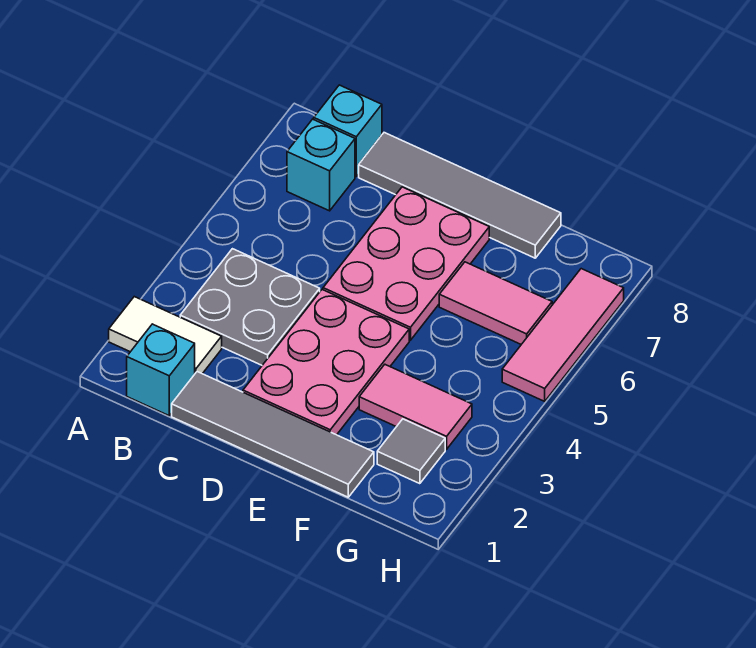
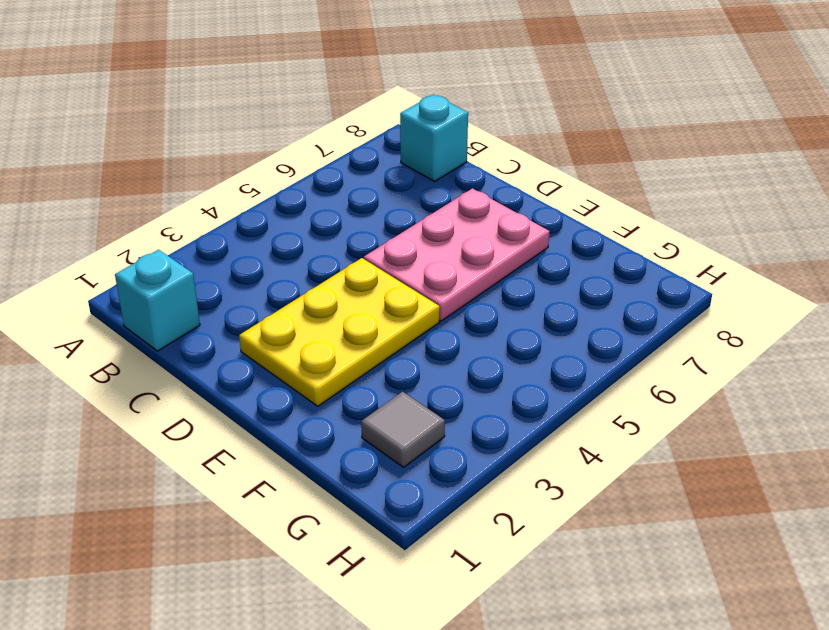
yellow plate D2:E4 level 1 -> pink plate D2:E4 level 1
none -> white tile A2:B2 level 1
none -> grey plate B3:C4 level 1
none -> cyan brick B7 level 1

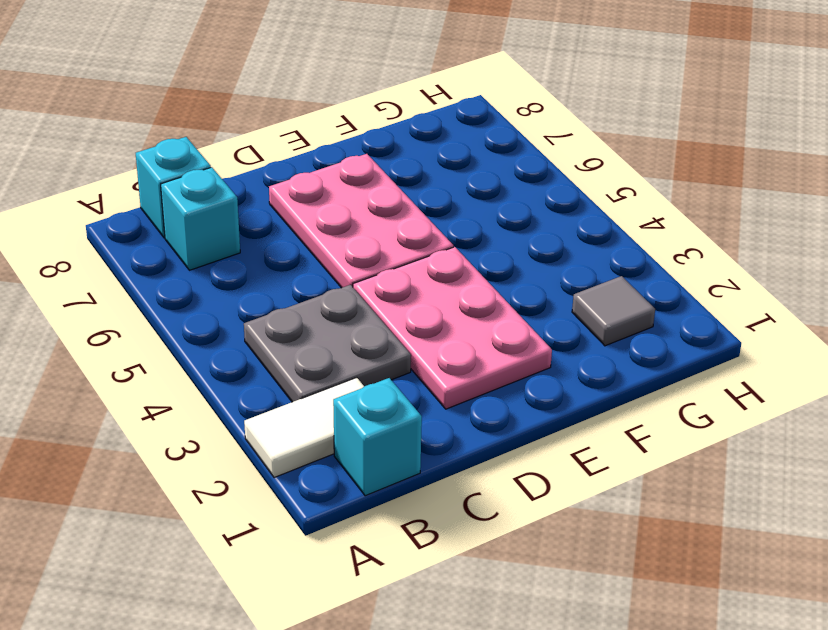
none -> grey tile C1:F1 level 1
none -> grey tile C8:F8 level 1
none -> pink tile F3:G3 level 1

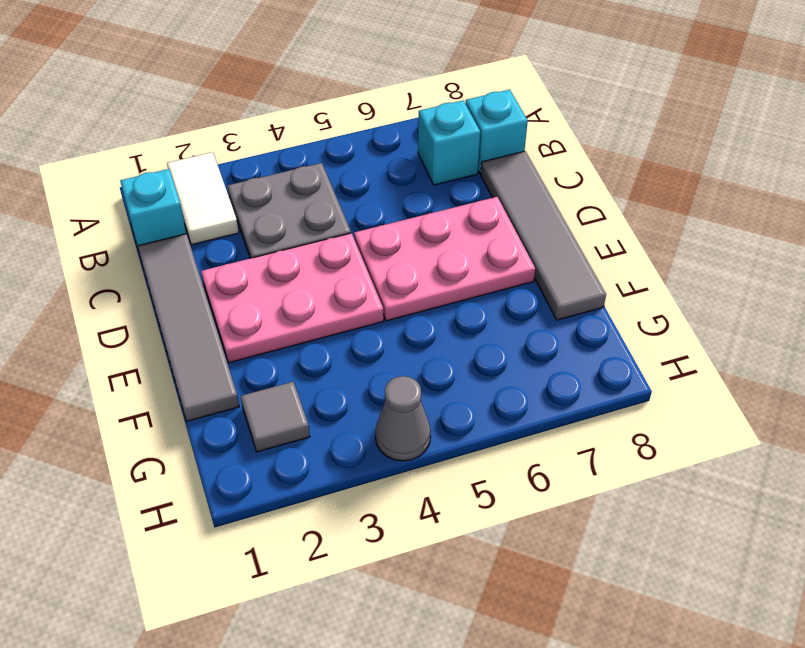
grey cone H4 level 1 -> none
none -> pink tile F3:G3 level 1
none -> pink tile F6:G6 level 1
none -> pink tile H5:H7 level 1

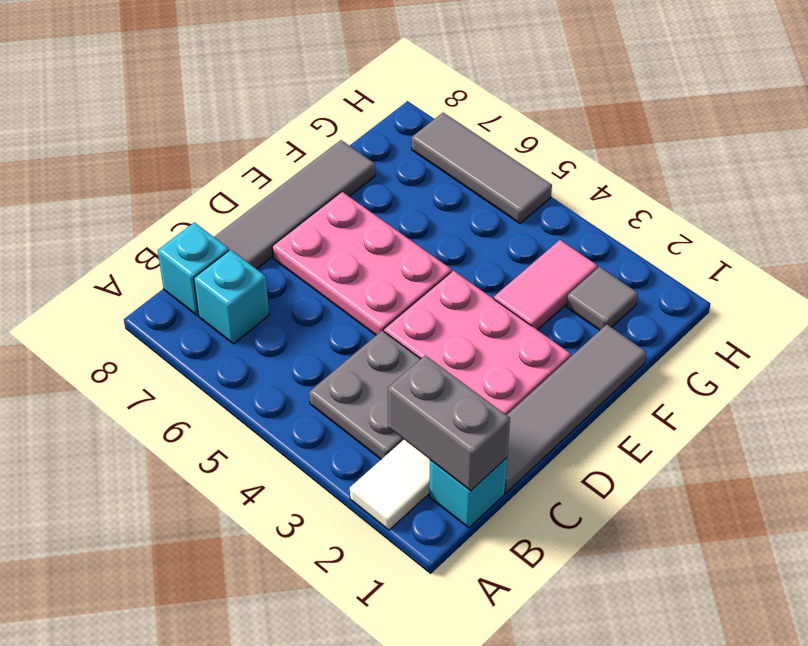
grey brick B1:B2 level 2 -> none
grey tile H5:H7 level 1 -> pink tile H5:H7 level 1
none -> pink tile F6:G6 level 1

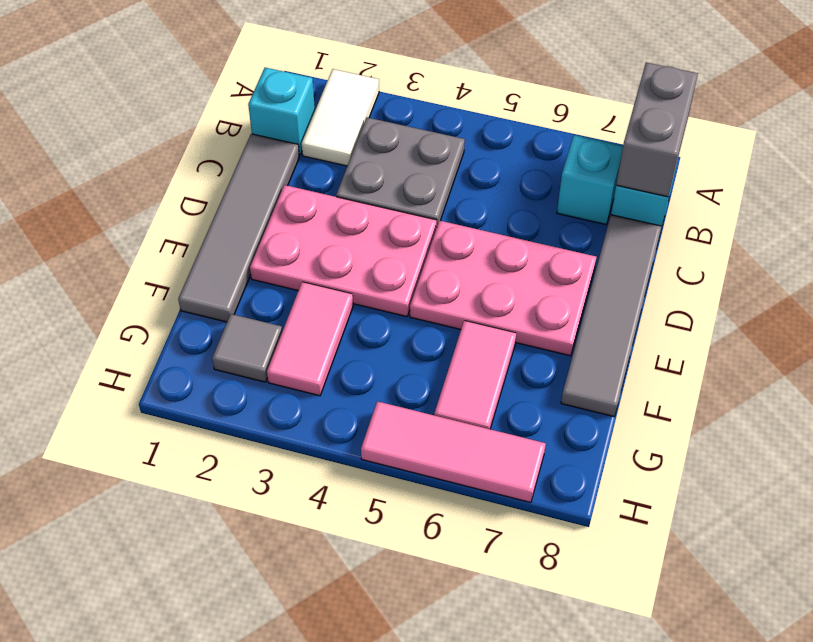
grey brick A8:B8 level 2 -> none

